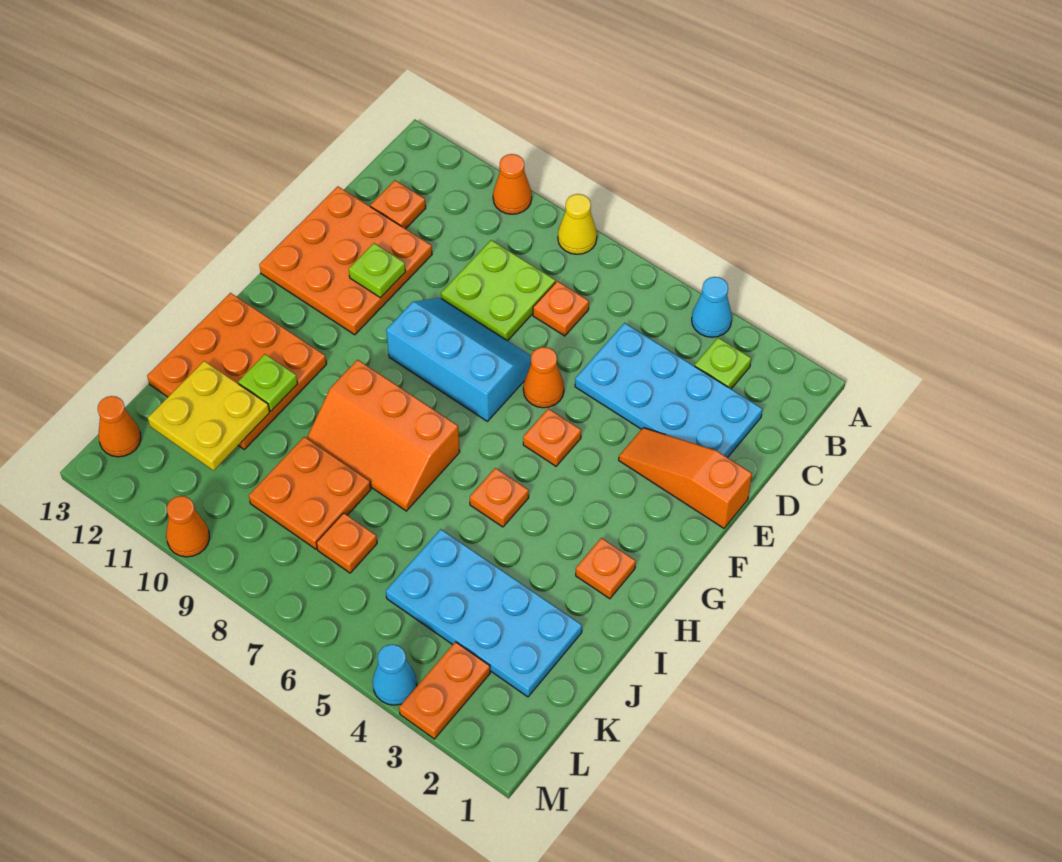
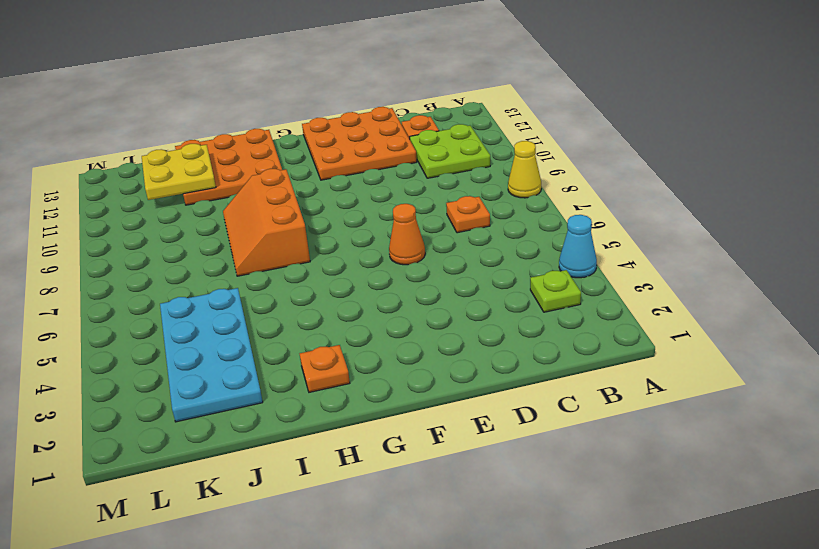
lime plate B10:C11 level 1 -> lime plate C8:D9 level 1
none -> orange cone A10 level 1
none -> cyan plate C2:D5 level 1
none -> orange slope E1:E3 level 1 top 1

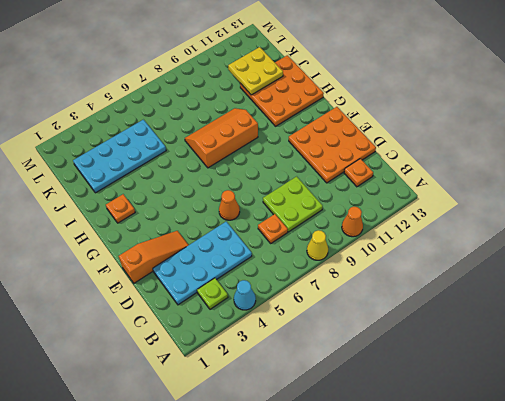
none -> cyan slope E7:F9 level 1 top F
none -> orange plate F5 level 1
none -> orange plate H5 level 1

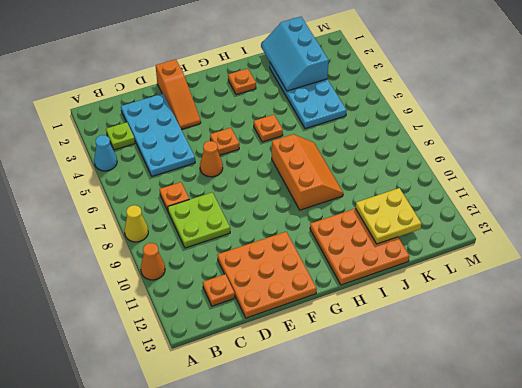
cyan slope J1:K3 level 2 top K -> cyan slope E7:F9 level 1 top F
none -> orange plate J8:K9 level 1
none -> orange plate K7 level 1
none -> orange plate L3:M3 level 1

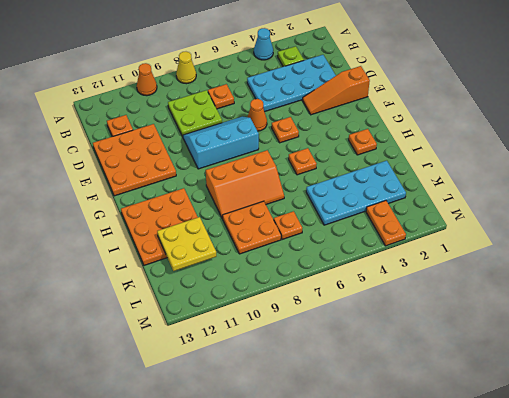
none -> orange cone L13 level 1
none -> cyan cone M4 level 1
none -> orange cone M10 level 1

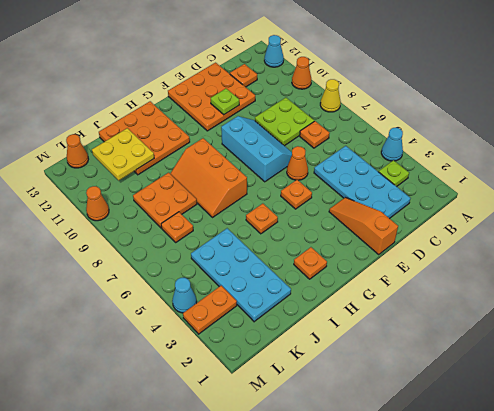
cyan cone A12 level 1 -> none
none -> lime plate I11 level 2

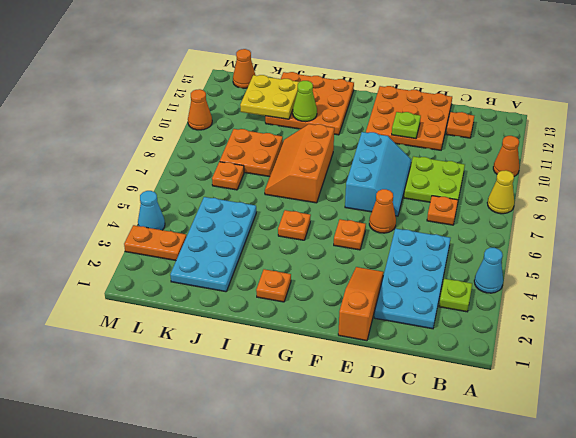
lime cone I11 level 2 -> lime plate I11 level 2

